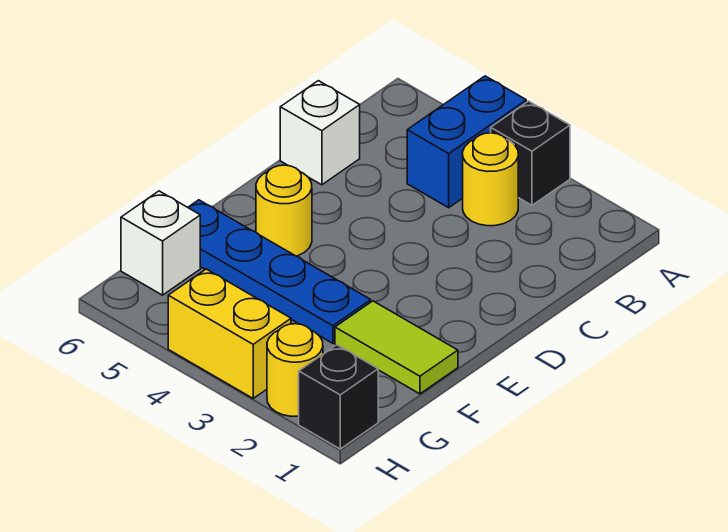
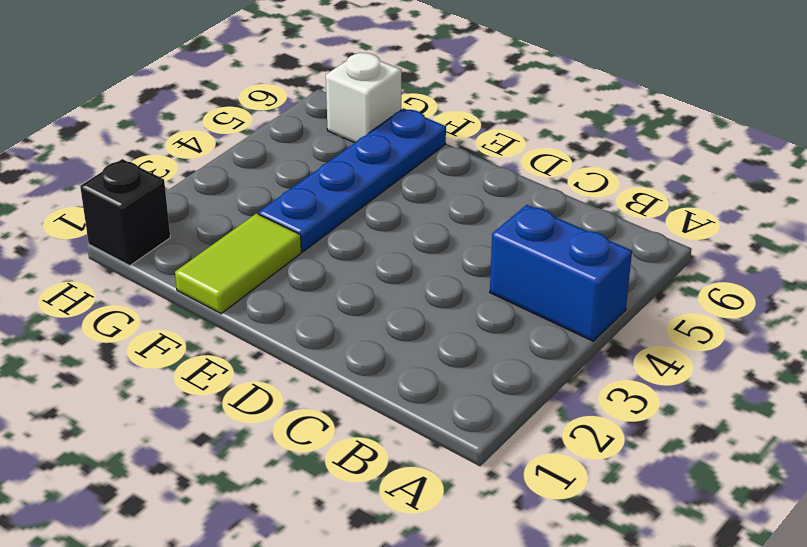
none -> black brick A3 level 1
none -> yellow round brick B3 level 1

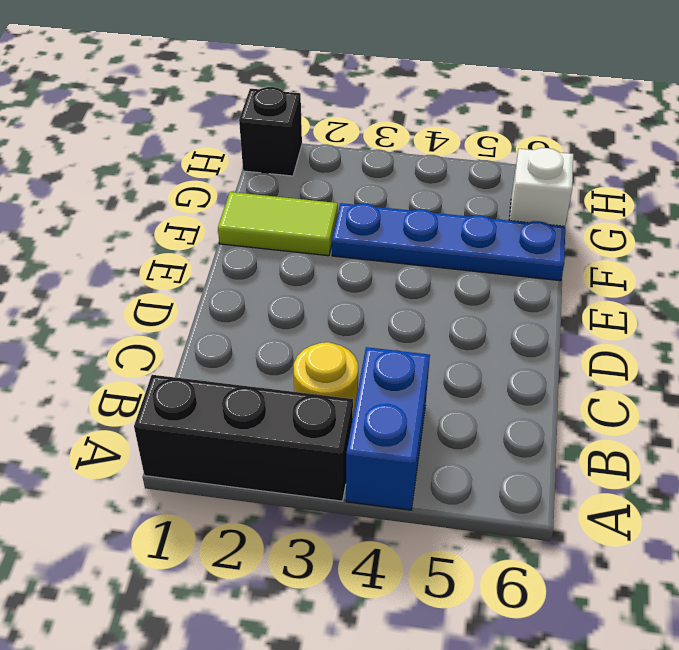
black brick A1:A3 level 1 -> black brick A3 level 1
none -> white brick C6 level 1
none -> yellow round brick E5 level 1

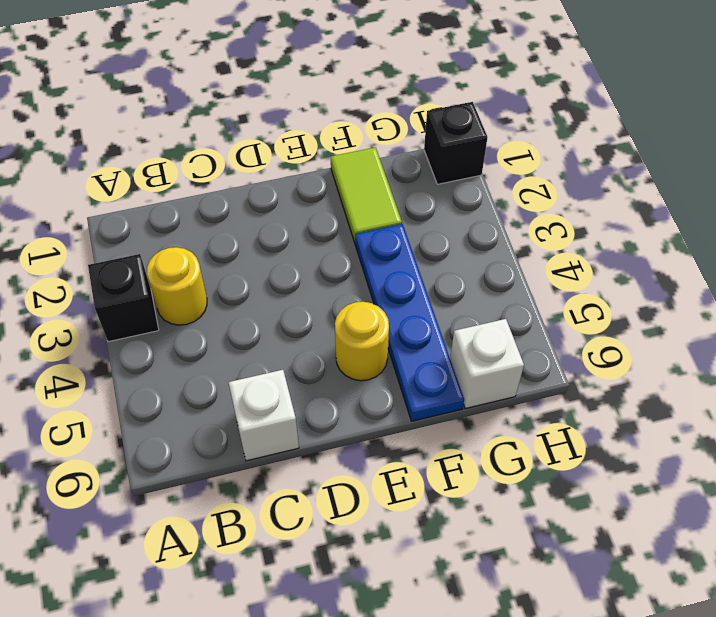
none -> blue brick A4:B4 level 1
none -> yellow round brick H2 level 1

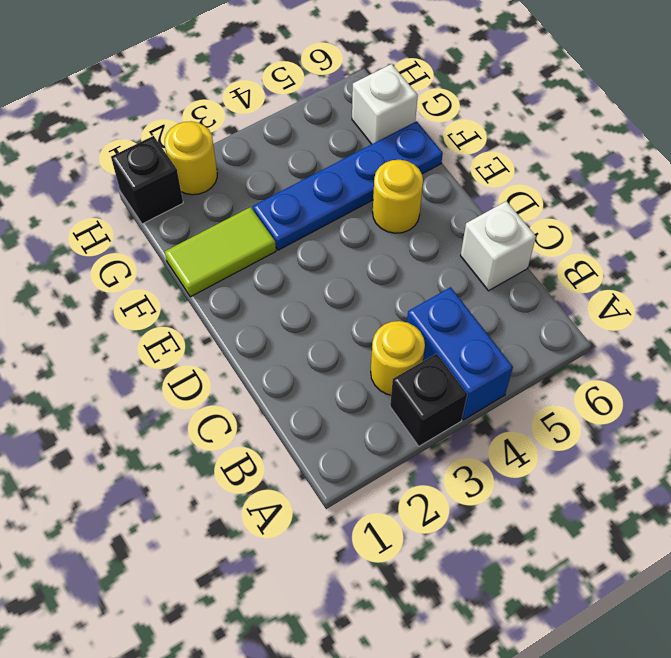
none -> yellow brick H3:H4 level 1

